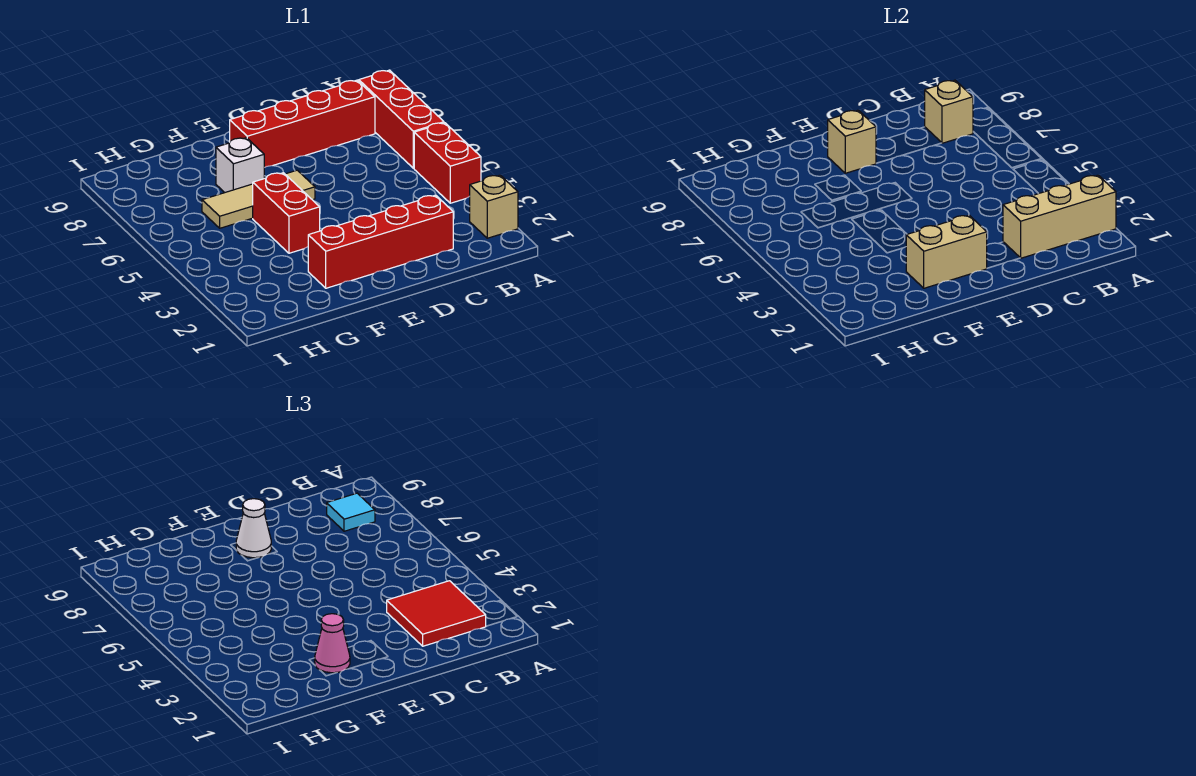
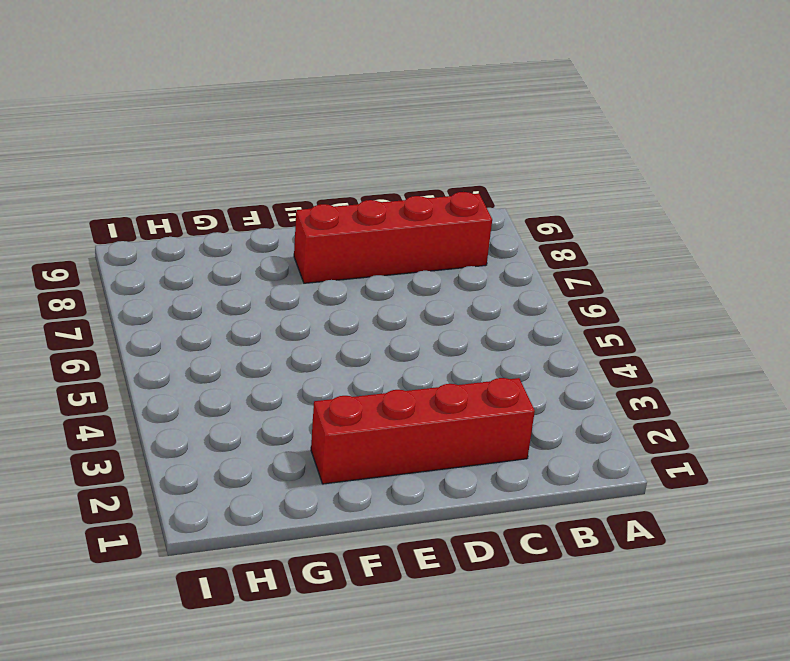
none -> tan brick A2 level 1
none -> red brick A4:A5 level 1
none -> red brick A6:A8 level 1

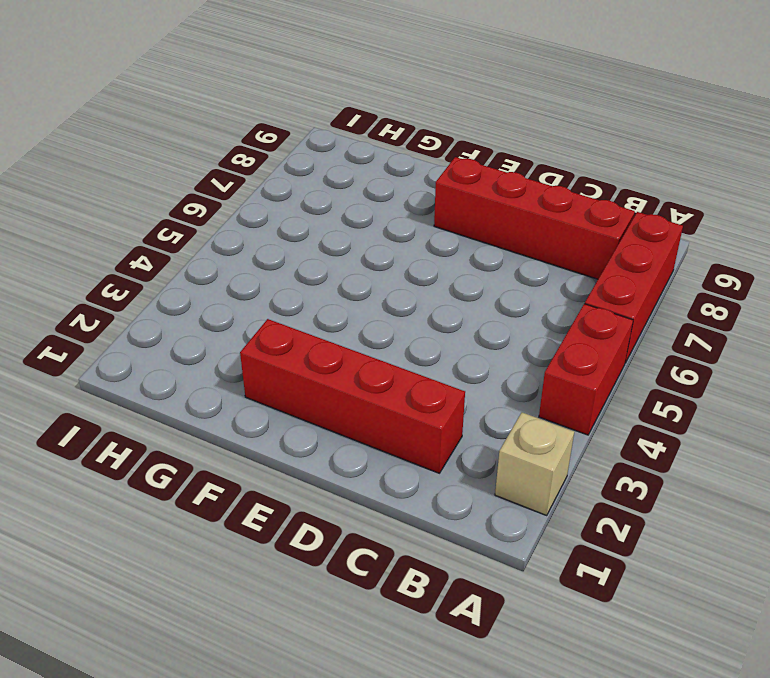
none -> tan tile E6:G6 level 1
none -> red brick F4:F5 level 1
none -> white brick F7 level 1

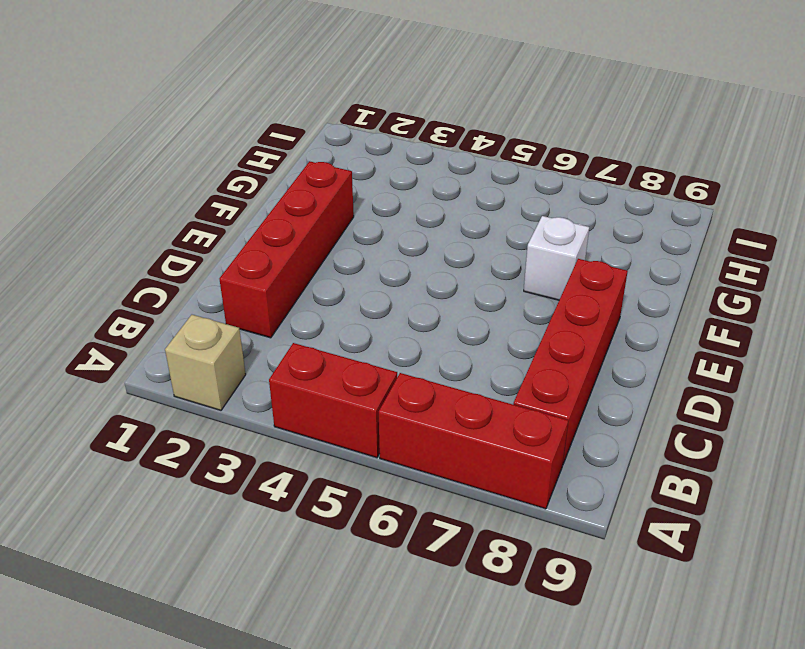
none -> tan tile E6:G6 level 1
none -> red brick F4:F5 level 1
none -> tan brick A2:C2 level 2

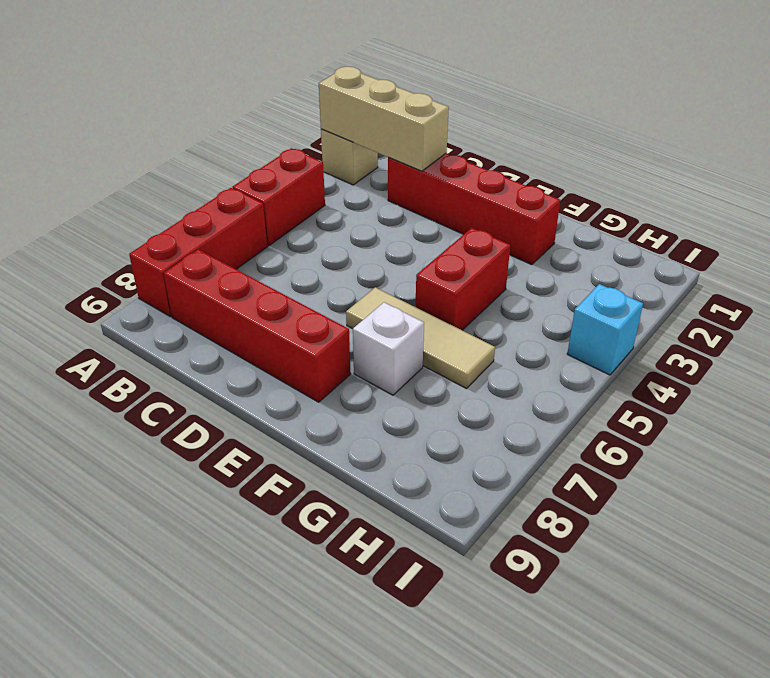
cyan brick I4 level 1 -> none
none -> tan brick B8 level 2
none -> tan brick E2:F2 level 2
none -> tan brick E8 level 2

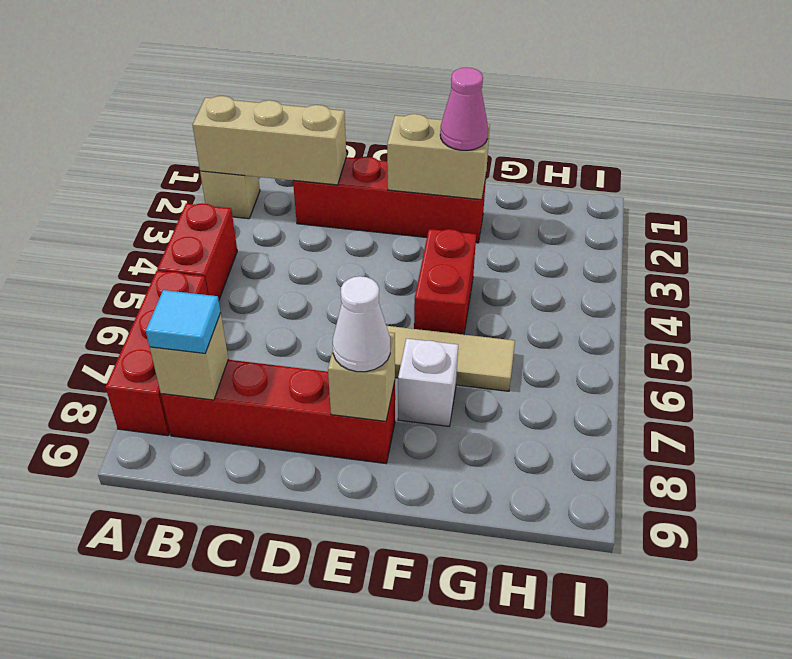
none -> red tile B2:C3 level 3

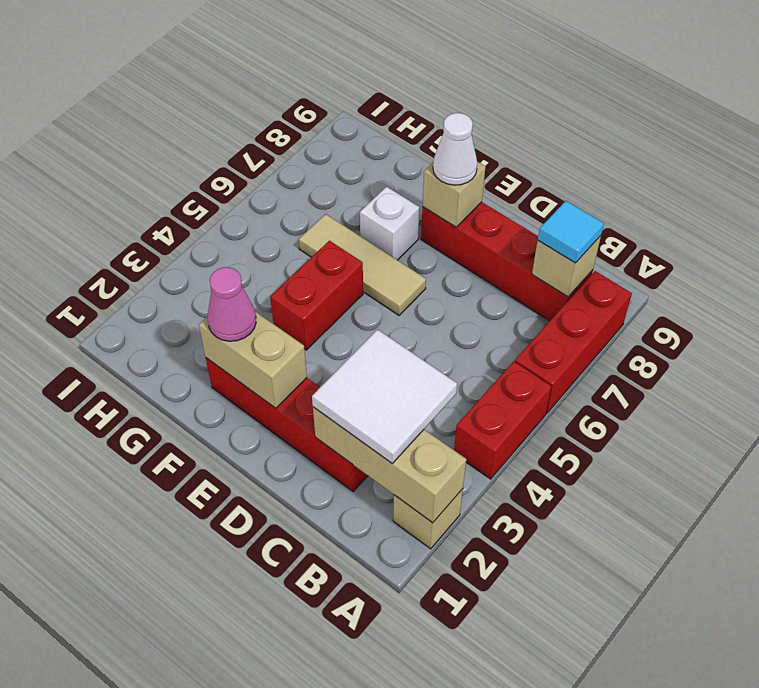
white tile B2:C3 level 3 -> red tile B2:C3 level 3

